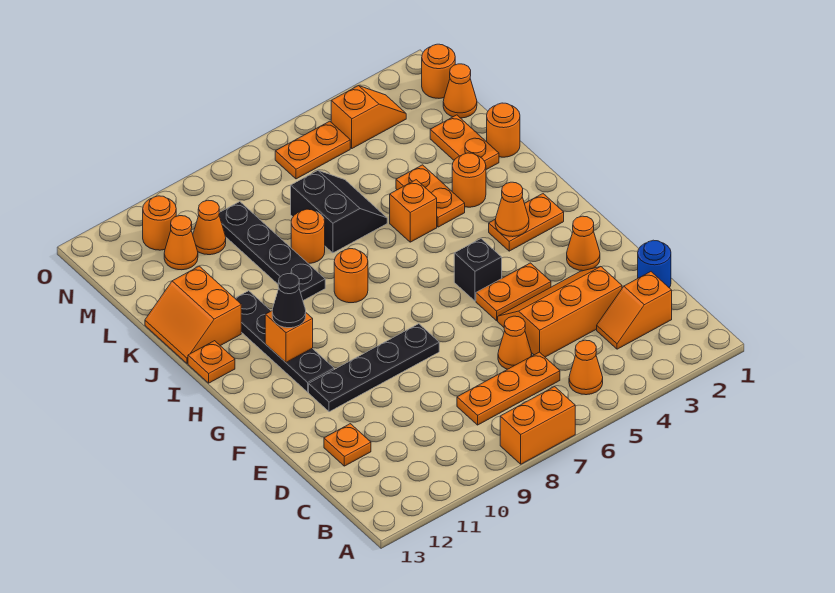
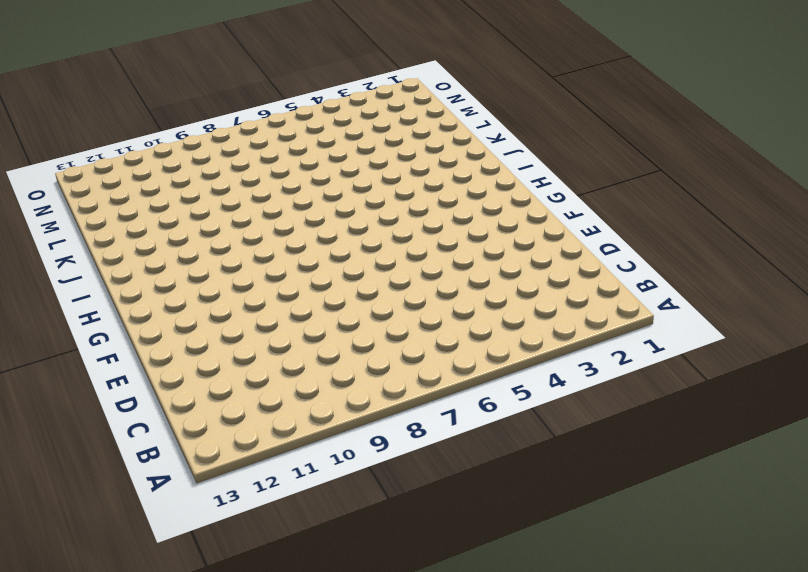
none -> orange brick A7:A8 level 1
none -> orange cone B5 level 1
none -> orange slope C2:C3 level 1 top 2
none -> orange plate C6:C8 level 1

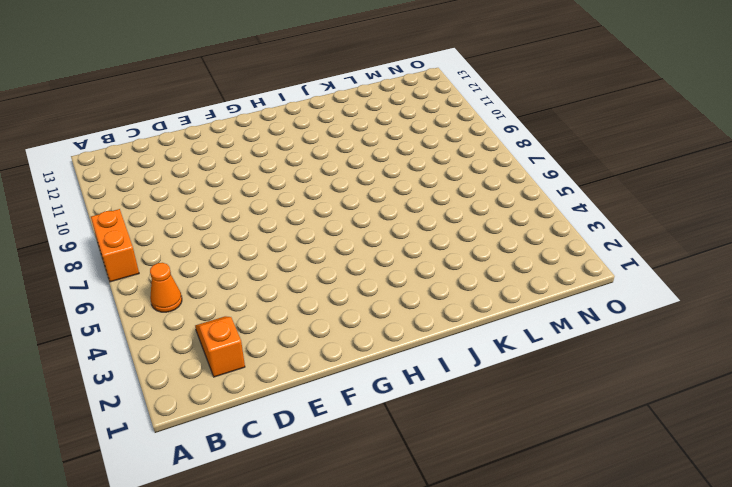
none -> orange plate C6:C8 level 1
none -> blue round brick D1 level 1
none -> orange slope D3:E5 level 1 top D
none -> orange cone D6 level 1

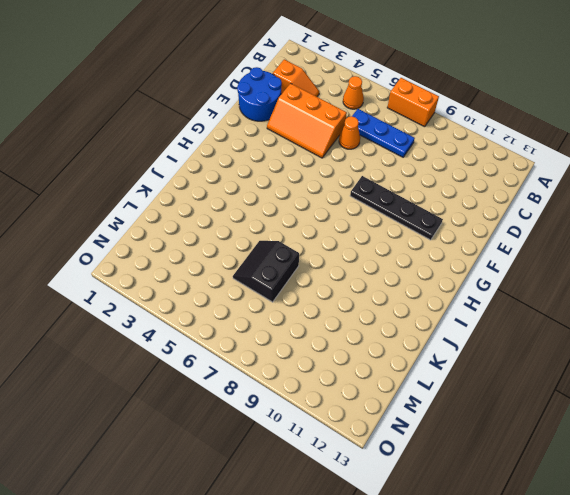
blue plate C6:C8 level 1 -> orange plate C6:C8 level 1
blue round brick D1:E2 level 1 -> blue round brick D1 level 1
none -> orange plate D12 level 1
none -> orange cone F2 level 1
none -> orange plate F4:F5 level 1
none -> black brick G5 level 1

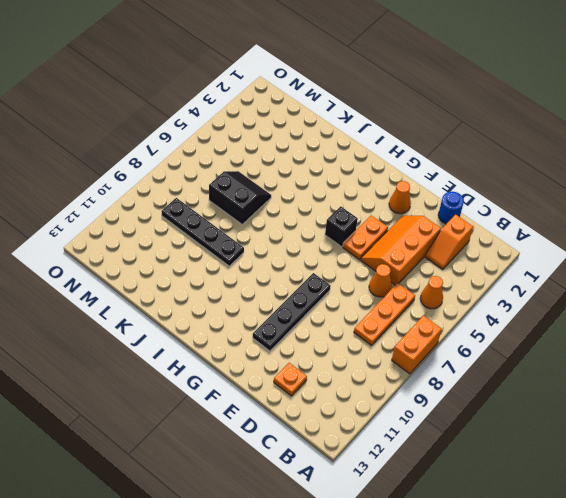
none -> black plate G11:J11 level 1
none -> orange plate H2:H3 level 1
none -> orange round brick I8 level 1
none -> orange plate I13 level 1

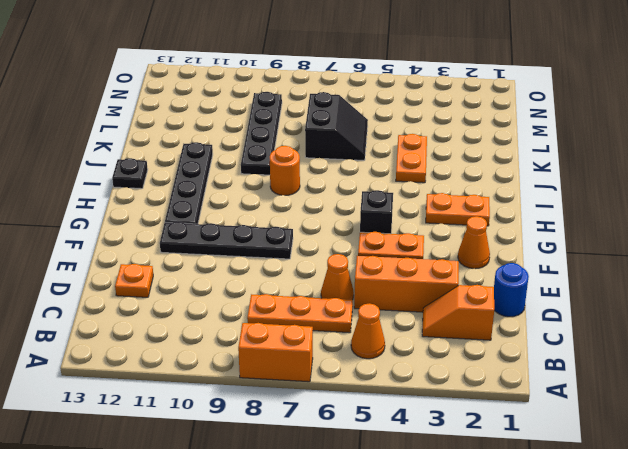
black plate I13 level 1 -> orange plate I13 level 1
none -> orange round brick J3 level 1
none -> orange brick J5 level 1
none -> orange slope J12:K13 level 1 top 12
none -> orange round brick K1 level 1

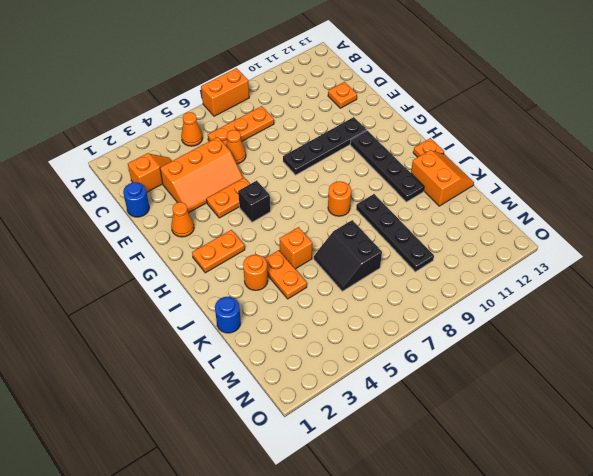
blue round brick K1 level 1 -> orange round brick K1 level 1
none -> orange plate K2:L2 level 1
none -> orange round brick K8 level 1
none -> orange cone M1 level 1
none -> orange cone M10 level 1

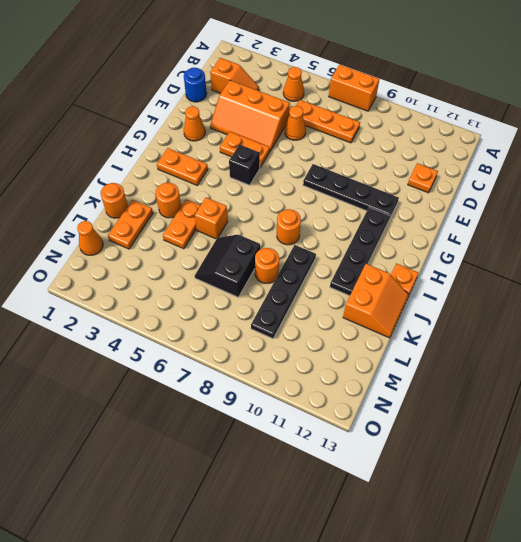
none -> orange cone M10 level 1
none -> orange cone M11 level 1
none -> orange round brick N1 level 1
none -> orange slope N3:N4 level 1 top 4

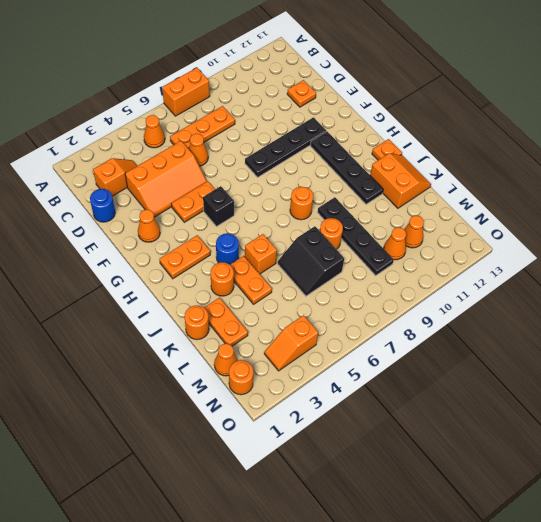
blue round brick I4 level 1 -> none
none -> orange plate N5:N6 level 1
none -> orange round brick N11 level 1
none -> orange cone H3 level 2
none -> orange brick H11 level 2

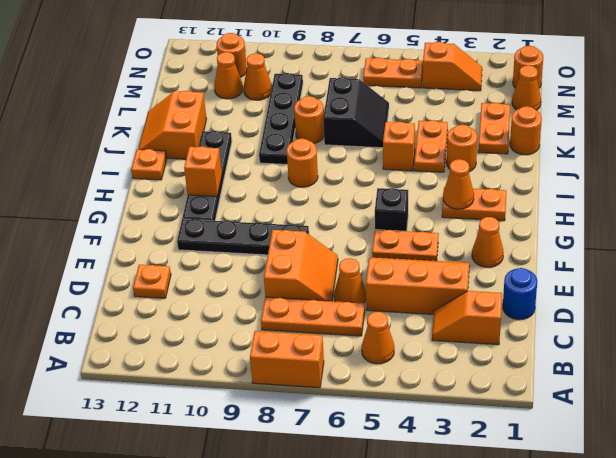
orange slope D7:E8 level 1 top 8 -> none
none -> black cone H11 level 3

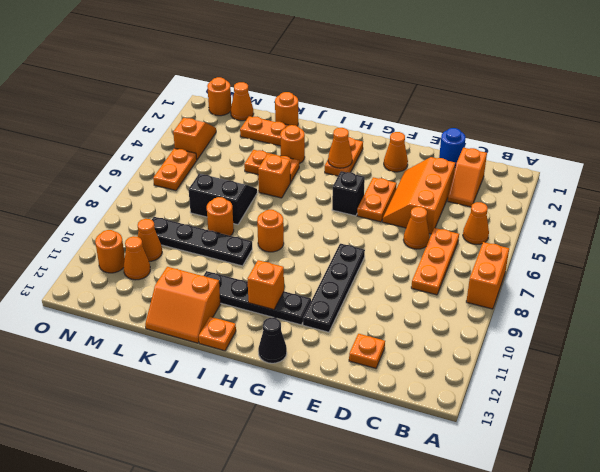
black cone G13 level 1 -> black cone H11 level 3

